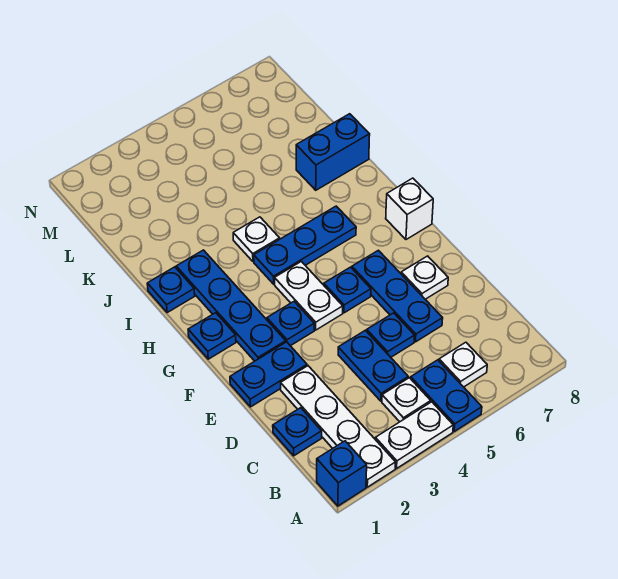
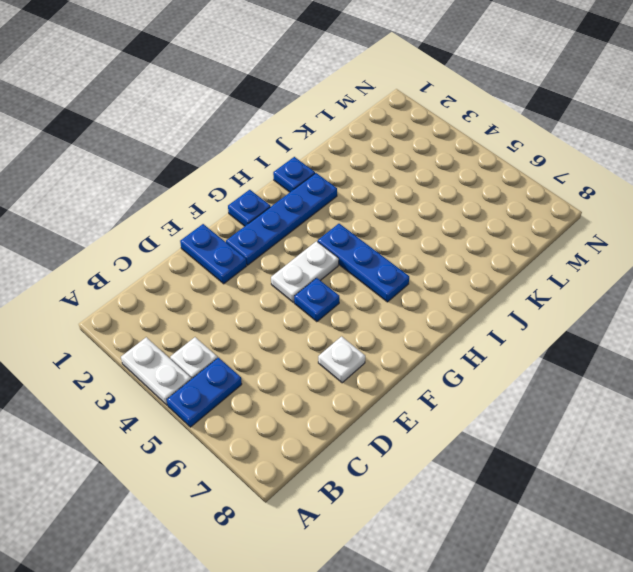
none -> blue brick A1 level 1
none -> white plate A2:D2 level 1
none -> white plate B6 level 1

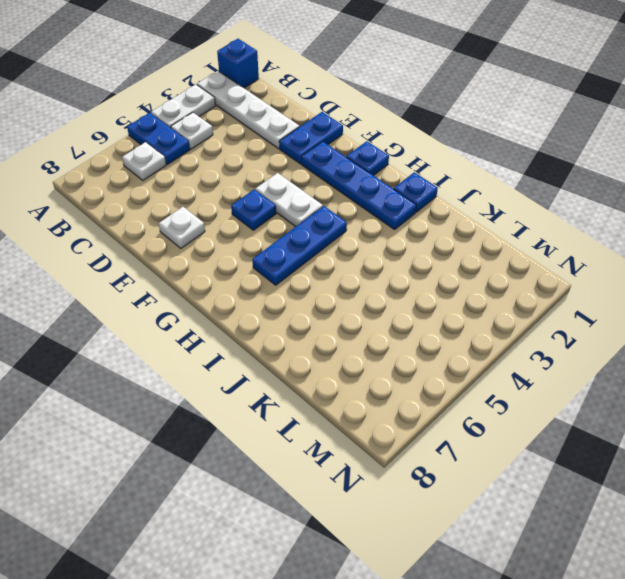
none -> blue plate C1 level 1
none -> blue plate C4:D4 level 1
none -> blue plate D5 level 1

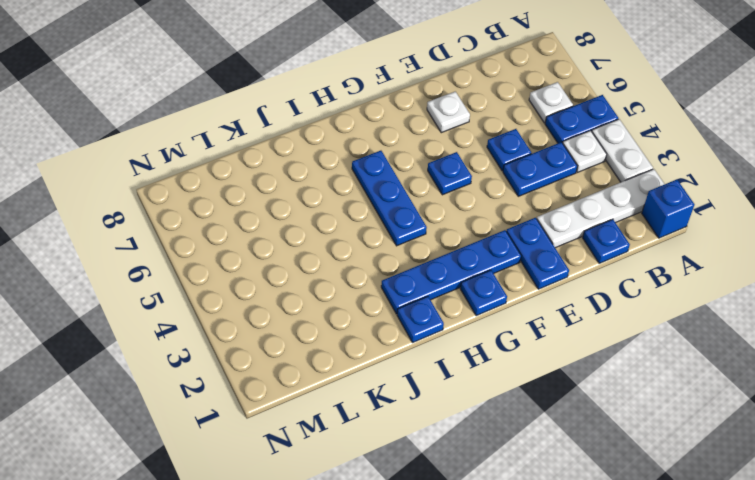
none -> blue plate D6:F6 level 1
none -> blue plate F3 level 1
none -> white plate F4:G4 level 1

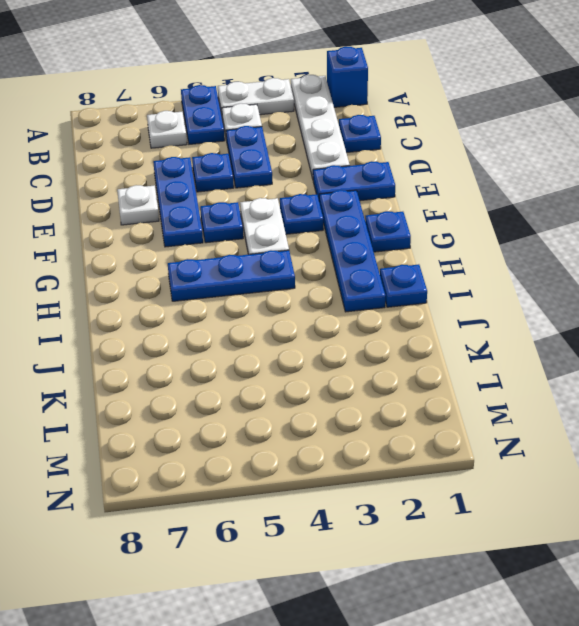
none -> white brick G8 level 1
none -> white plate I4 level 1
none -> blue brick J7:J8 level 1

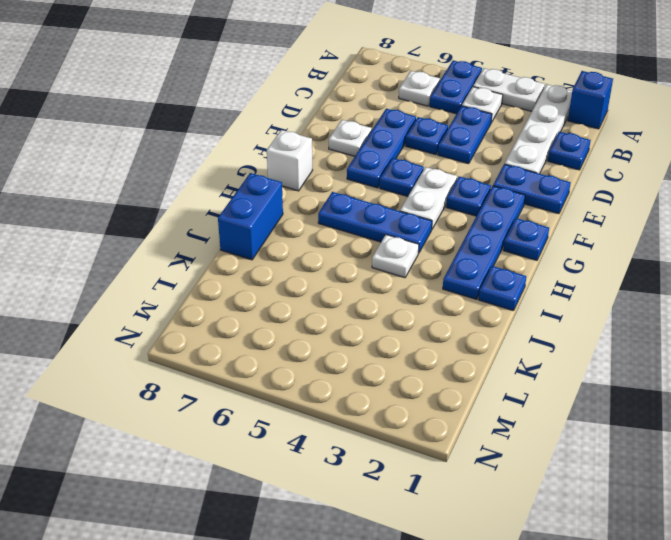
blue brick I8:J8 level 1 -> blue brick J7:J8 level 1

